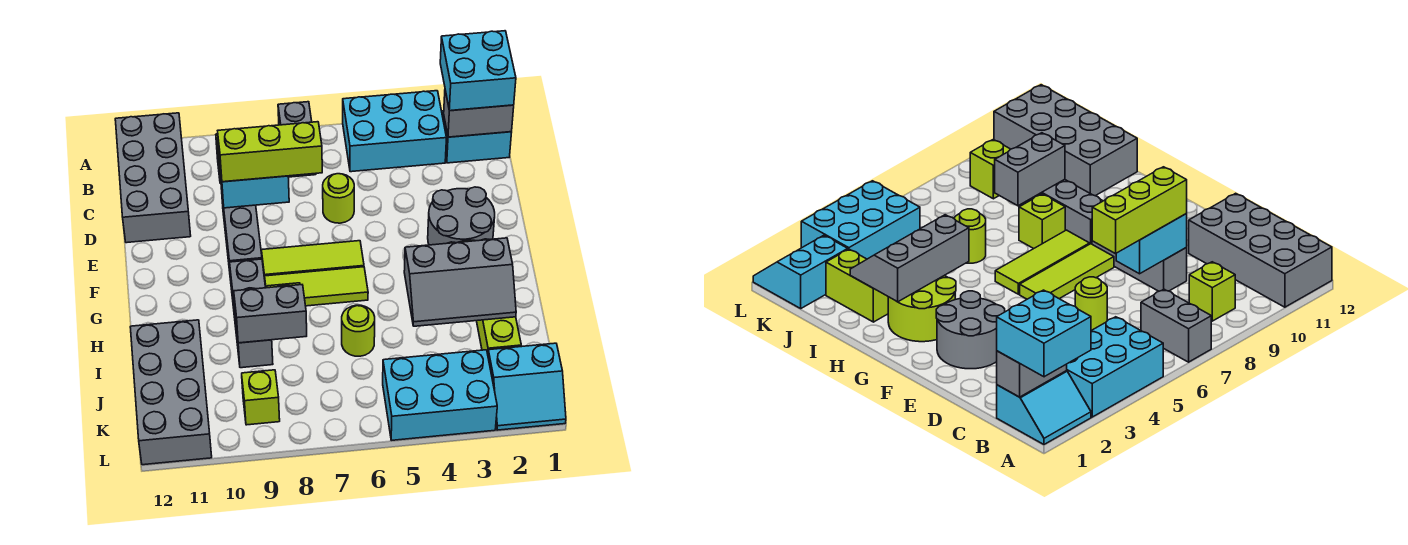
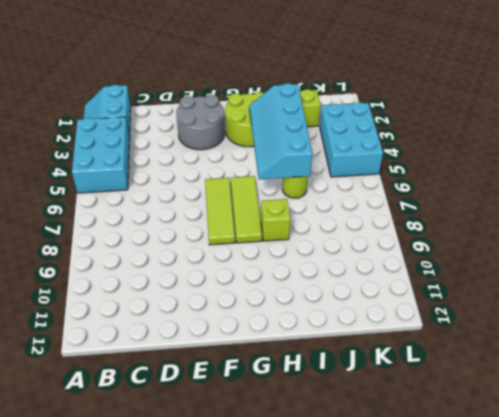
cyan slope H3:I6 level 2 top I -> grey slope H2:I4 level 2 top H
none -> grey brick A7:B7 level 1
none -> grey brick A11:D12 level 1
none -> lime brick B9 level 1

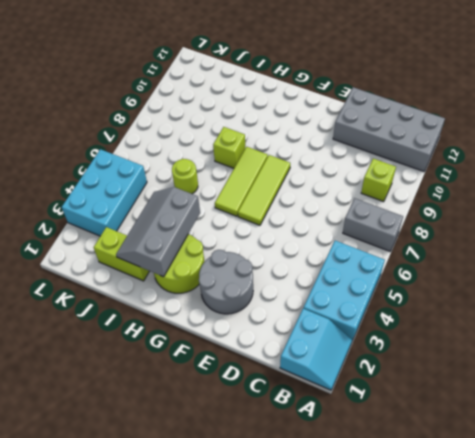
none -> lime round brick D6 level 1
none -> grey brick D9:F9 level 1
none -> grey brick G9:I9 level 1

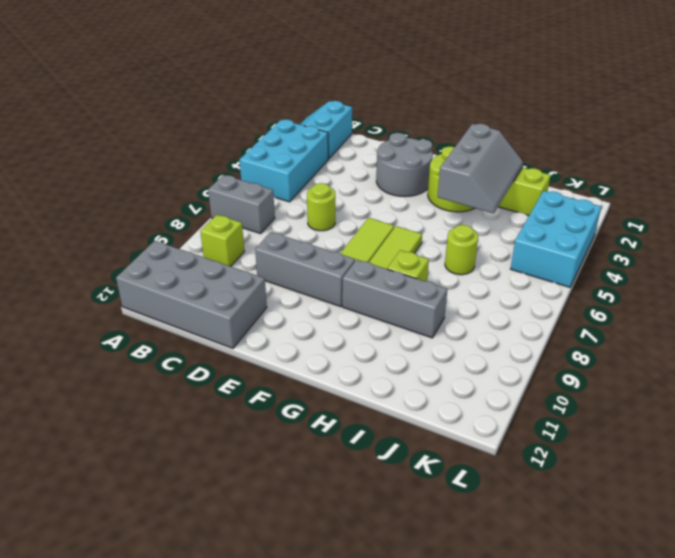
none -> grey brick I11:L12 level 1
none -> cyan slope K1:L2 level 1 top K
none -> lime brick K9 level 1

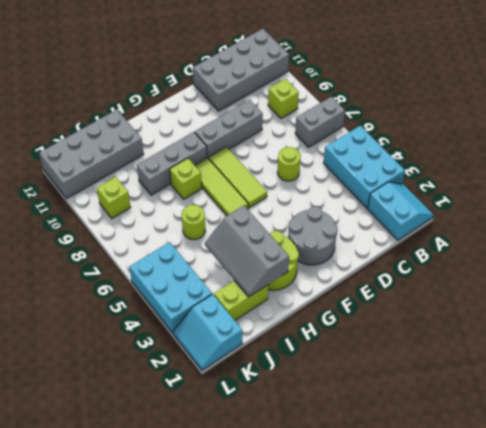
none -> grey brick B1:B2 level 2
none -> cyan brick D8:D9 level 2
none -> grey brick I8:I9 level 2

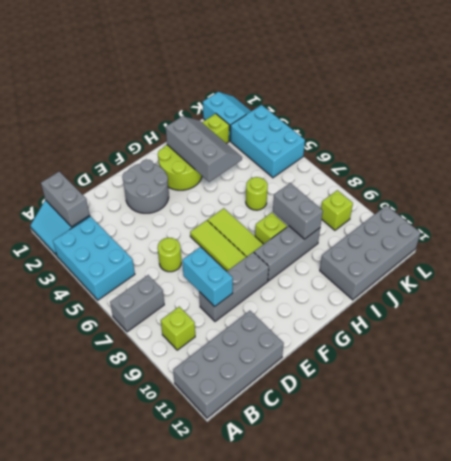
none -> cyan brick A1:B2 level 3
none -> lime brick D7:D9 level 3

